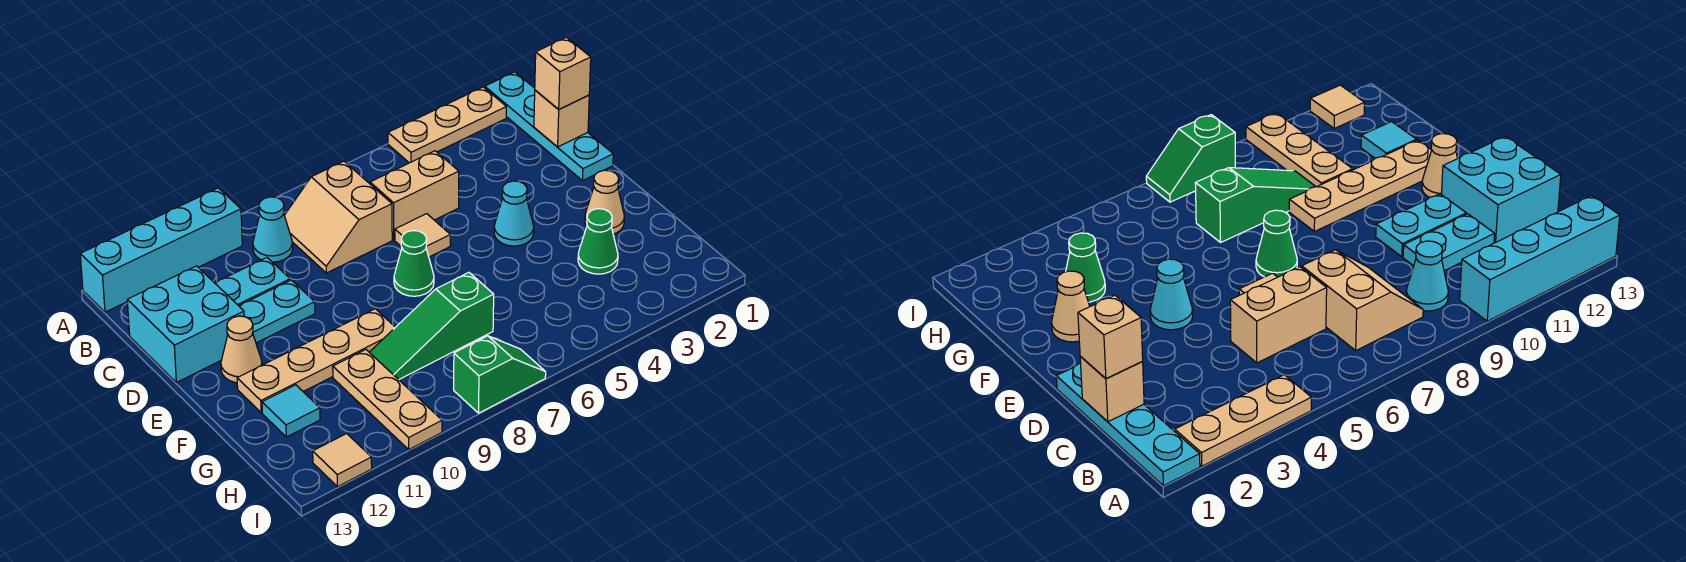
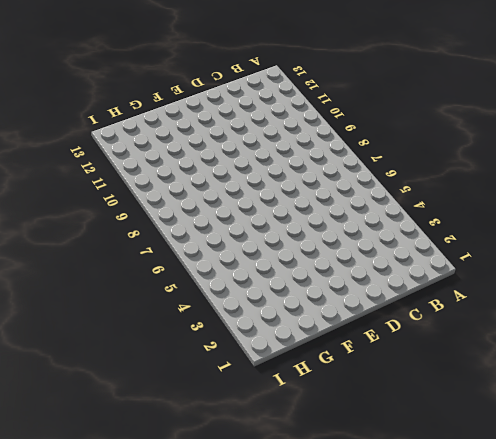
none -> cyan plate A1:D1 level 1
none -> tan plate A2:A4 level 1
none -> cyan brick A10:A13 level 1

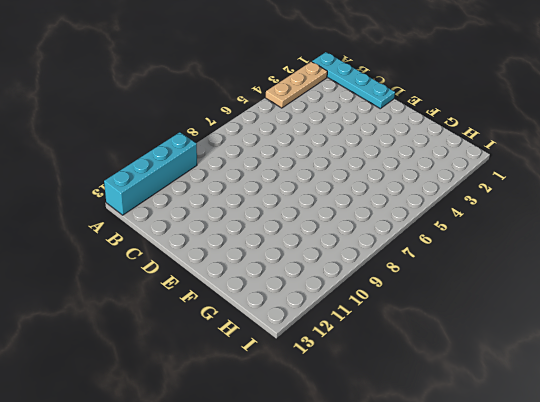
none -> tan slope B7:C8 level 1 top 7
none -> cyan cone B9 level 1
none -> tan brick C5:C6 level 1

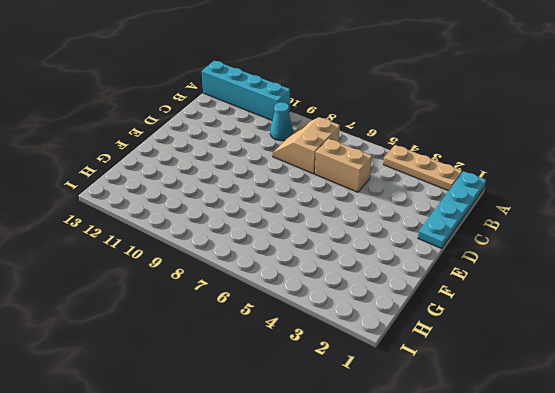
none -> cyan plate C10:C11 level 1
none -> cyan brick C12:D13 level 1
none -> tan tile D6 level 1

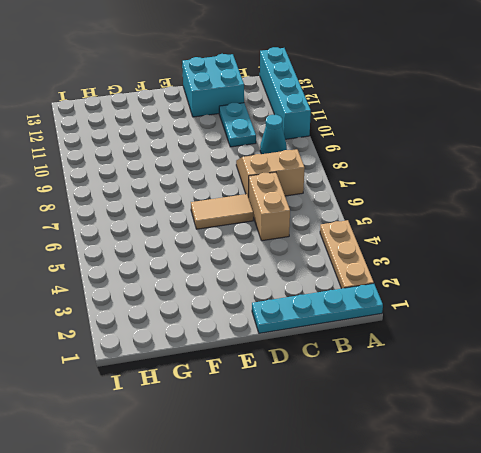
tan tile D6:E6 level 1 -> tan tile D6 level 1
none -> cyan plate D10:D11 level 1
none -> cyan cone E4 level 1
none -> green cone E7 level 1

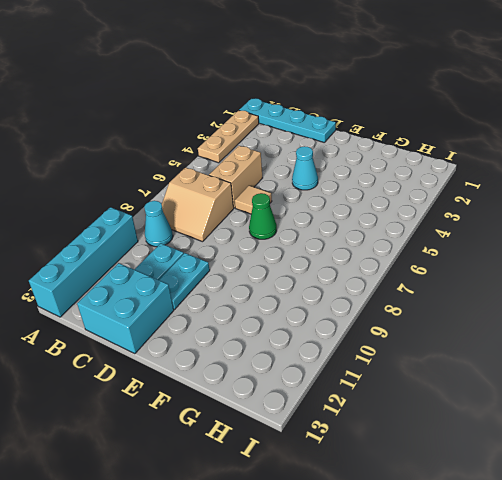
none -> tan cone E12 level 1
none -> tan cone F2 level 1
none -> tan plate F9:F12 level 1

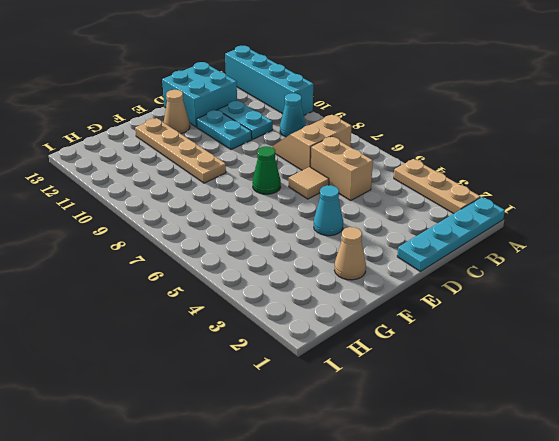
none -> green cone G3 level 1
none -> green slope G7:G9 level 1 top 7
none -> tan plate G10:I10 level 1

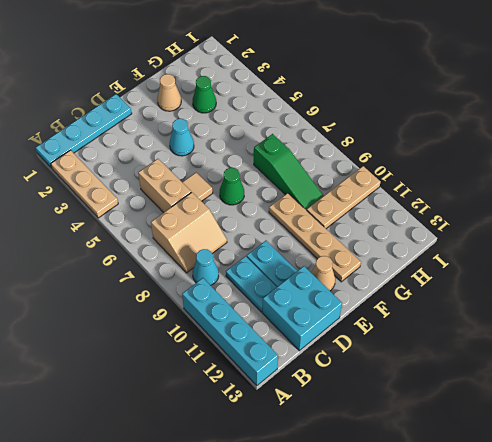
none -> cyan tile G12 level 1
none -> green slope I7:I8 level 1 top 8
none -> tan tile I12 level 1

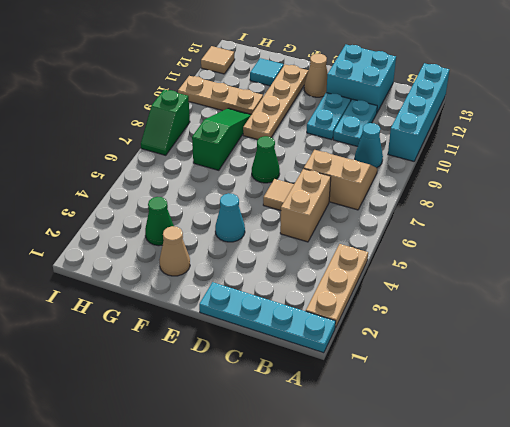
none -> tan brick C1 level 2
none -> tan brick C1 level 3

